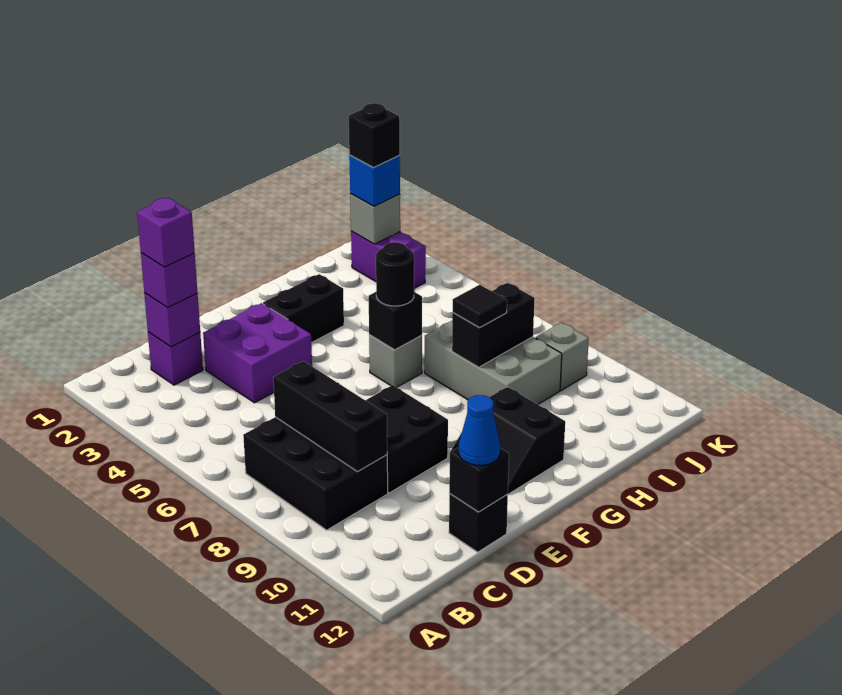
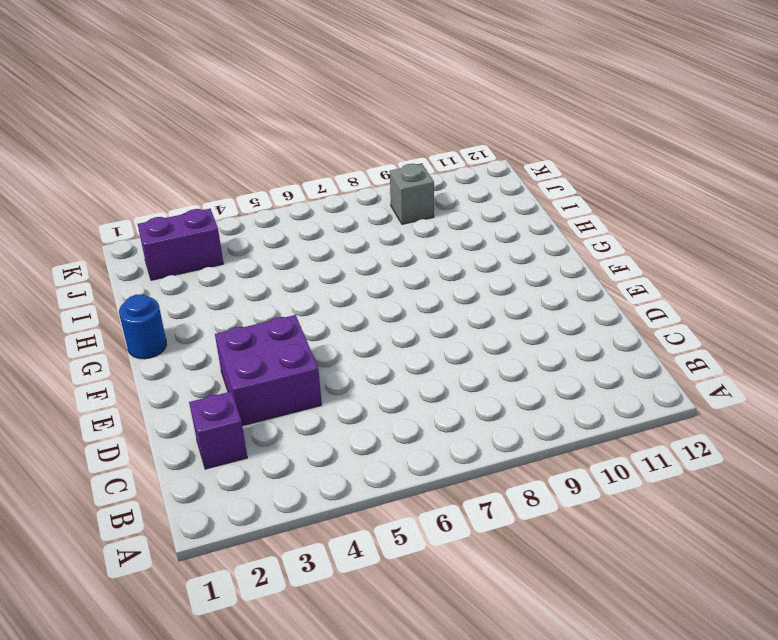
blue round brick G1 level 1 -> none
none -> black brick B7:C9 level 1
none -> black brick D8:E9 level 1
none -> black brick D12 level 1

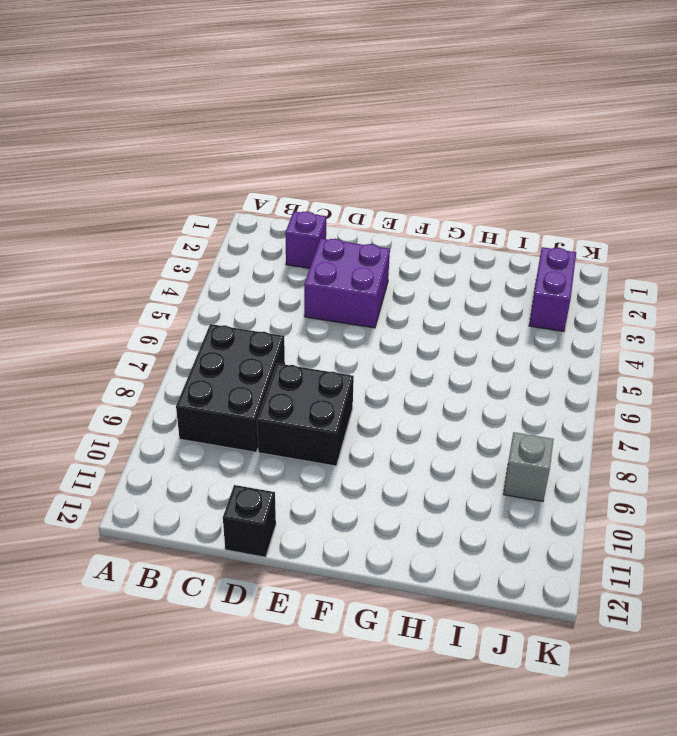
none -> black brick F3:G3 level 1
none -> black slope F10:G11 level 1 top G
none -> grey brick G6 level 1

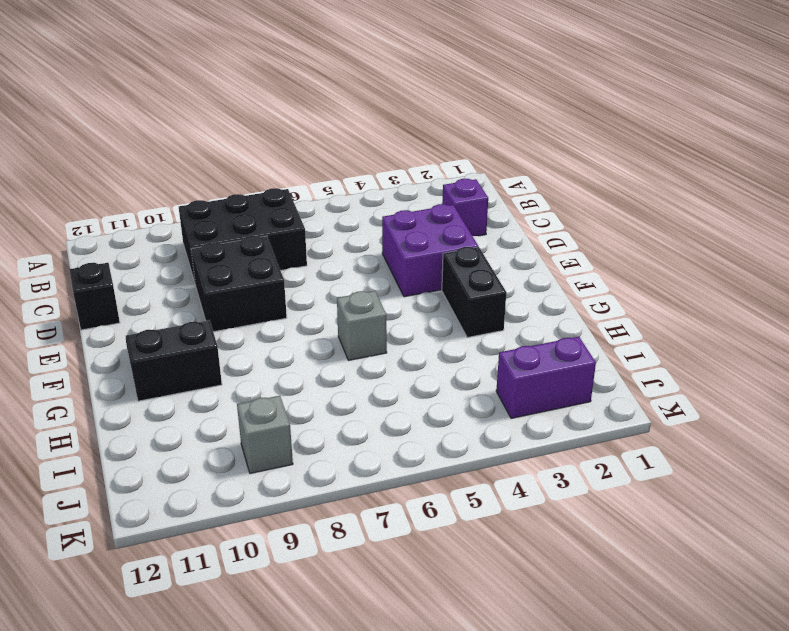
none -> grey brick H7:I9 level 1
none -> purple brick C2 level 2
none -> black brick C7:C9 level 2

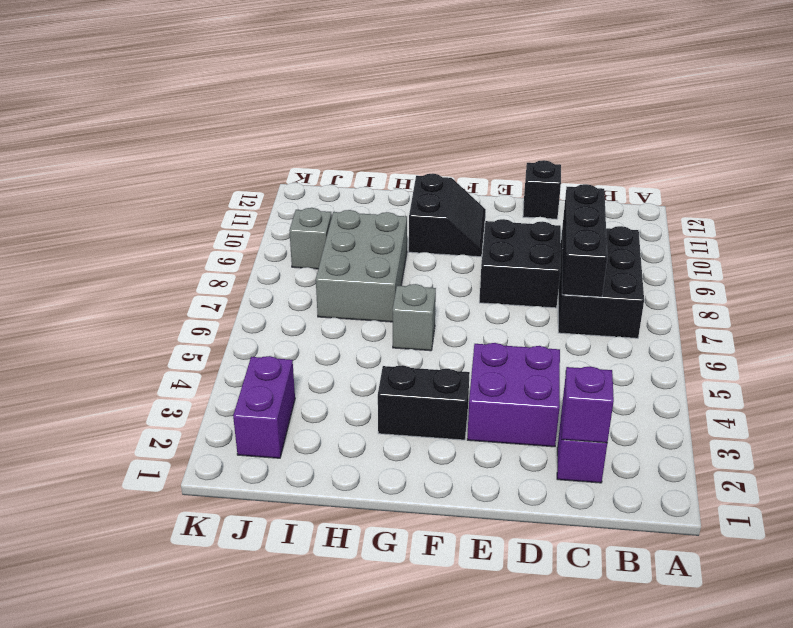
none -> black brick D12 level 2
none -> black brick G6 level 2
none -> black brick H8:I8 level 2

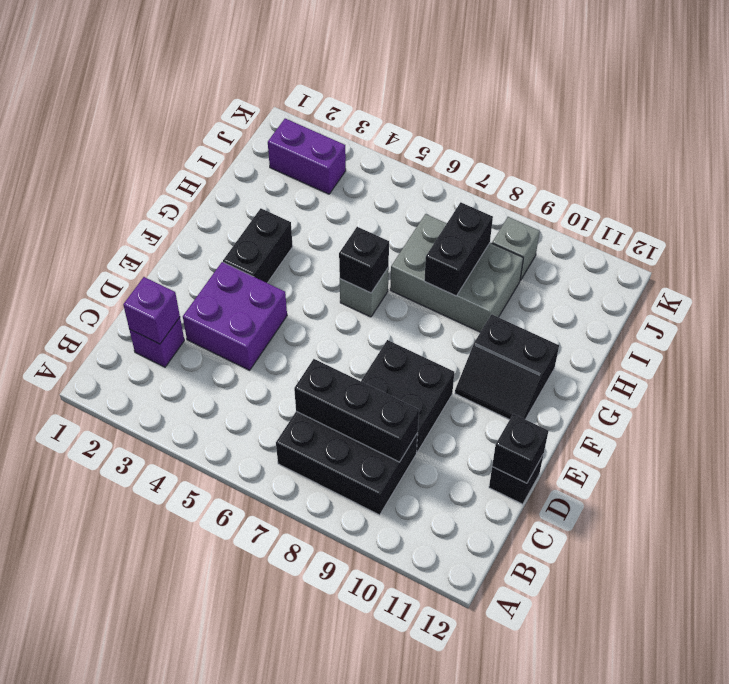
none -> grey brick J2 level 2
none -> purple brick C2 level 3
none -> blue cone D12 level 3

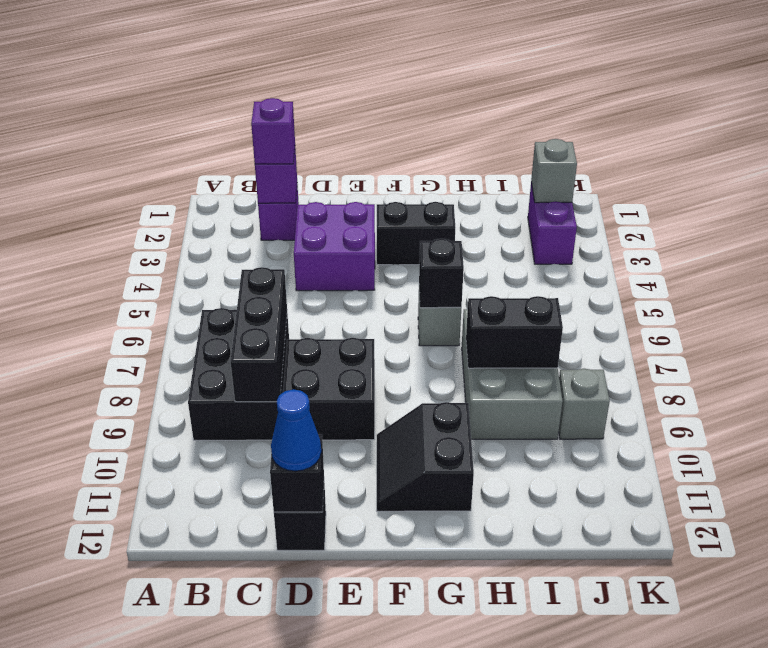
none -> black round brick G6 level 3
none -> black tile H8 level 3
none -> blue brick J2 level 3

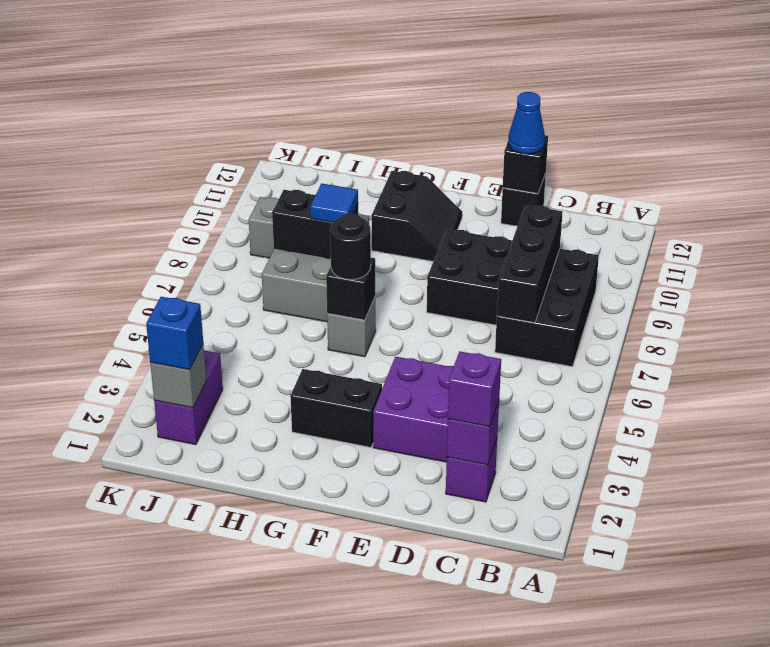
blue tile H8 level 3 -> black tile H8 level 3
none -> purple brick C2 level 4
none -> black brick J2 level 4

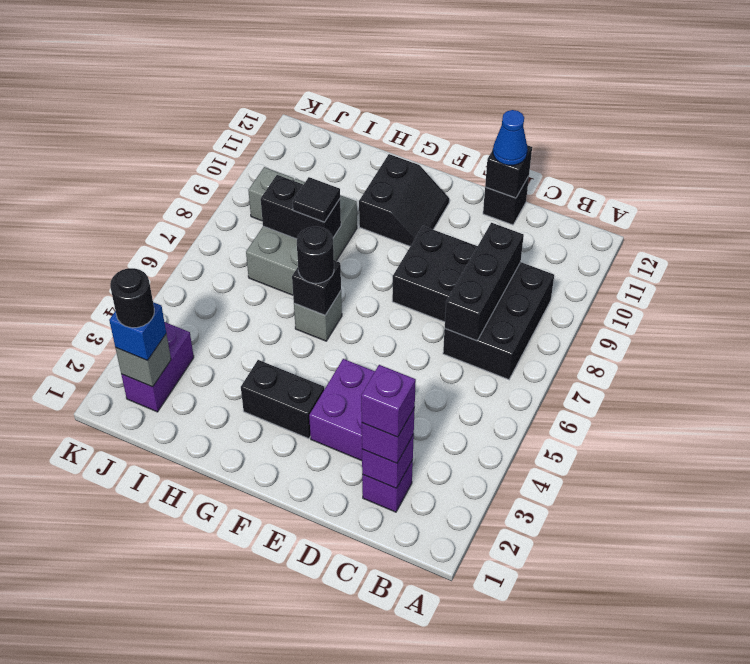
black round brick J2 level 4 -> black brick J2 level 4

